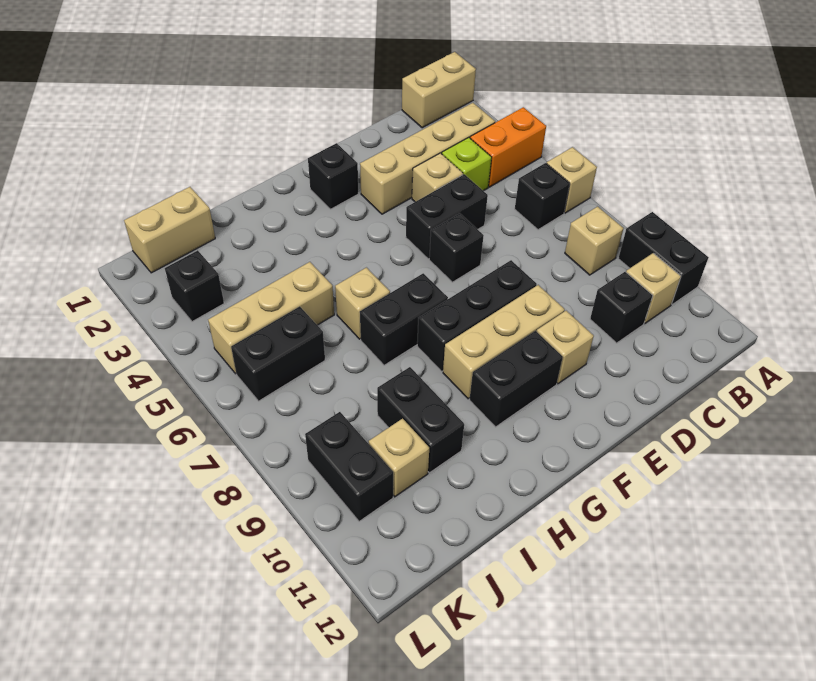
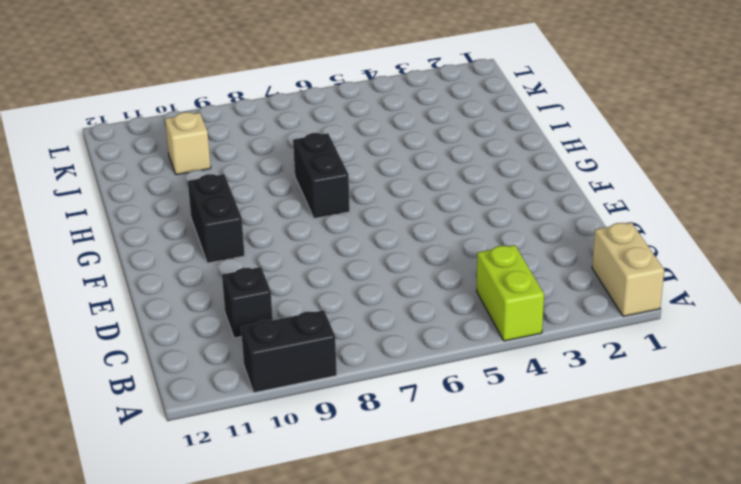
lime brick A4:B4 level 1 -> orange brick A4:B4 level 1
none -> tan brick A6 level 1
none -> tan brick B3:E3 level 1
none -> black brick B6 level 1

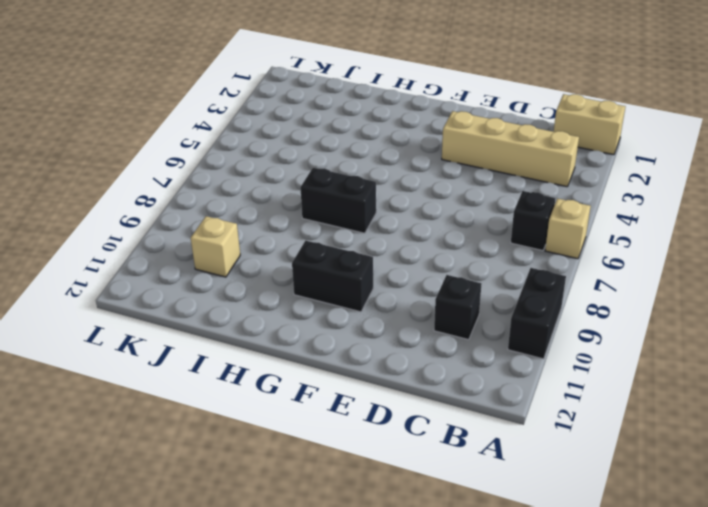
none -> orange brick A4:B4 level 1
none -> tan brick B8 level 1
none -> tan brick B10 level 1

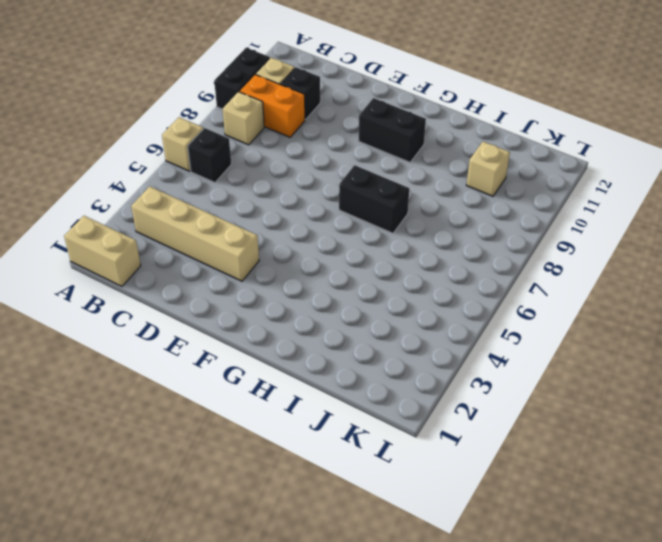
orange brick B9:C9 level 1 -> orange brick A4:B4 level 1
none -> lime brick C4 level 1
none -> tan brick D4 level 1
none -> black brick D5:E5 level 1

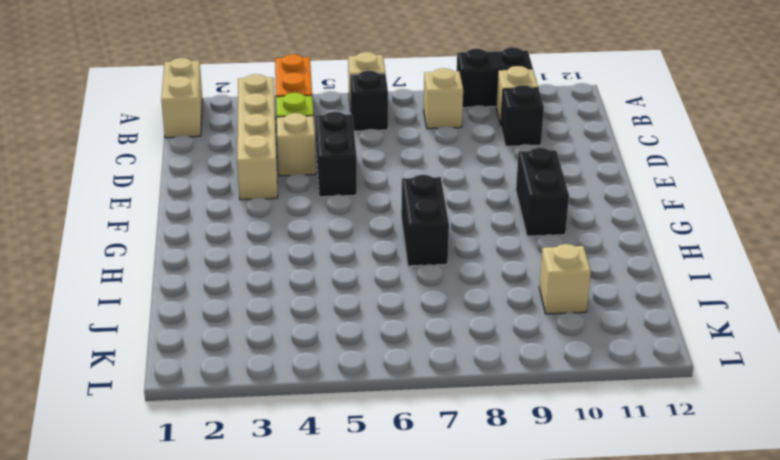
none -> black brick E6 level 1
none -> black brick E8:G8 level 1
none -> tan brick E9:G9 level 1

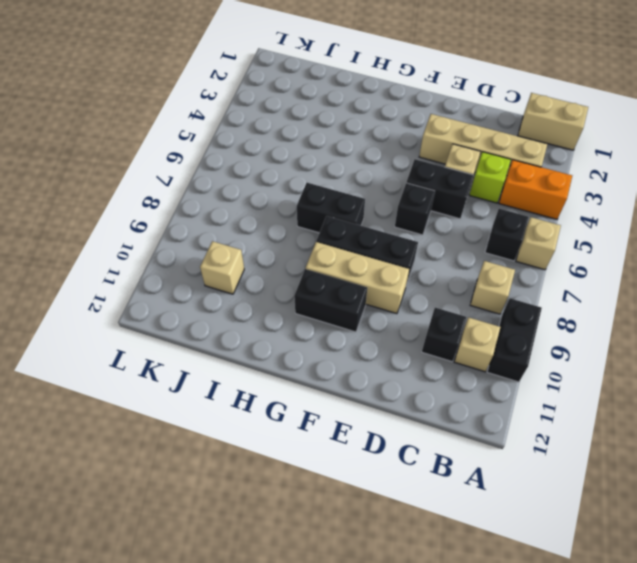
none -> tan brick E10 level 1
none -> black brick F2 level 1
none -> tan brick H6 level 1

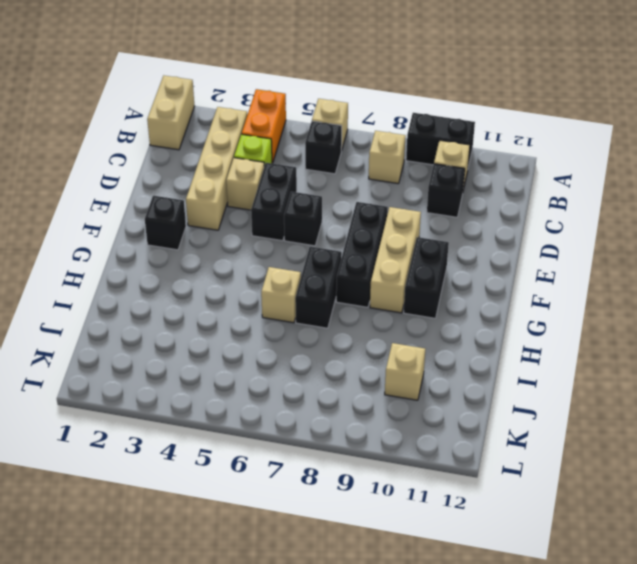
none -> tan brick E10 level 1
none -> tan brick I5:K5 level 1
none -> black brick I9:I10 level 1

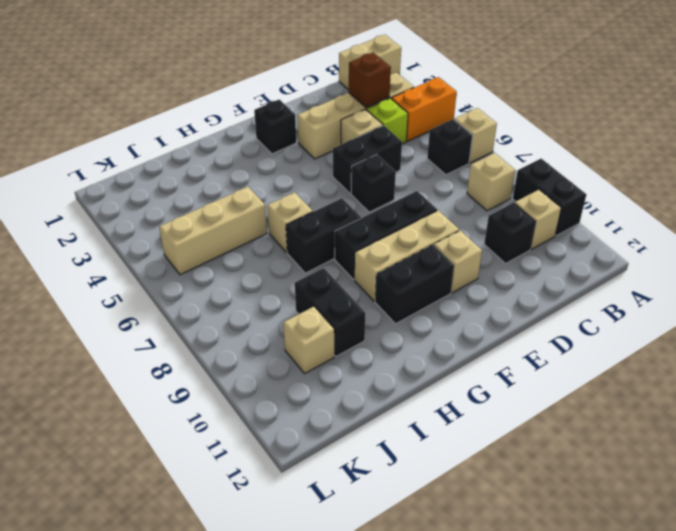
brown brick C3 level 2 -> none
none -> tan brick J1:K1 level 1
none -> black brick J6:K6 level 1
none -> black brick K3 level 1

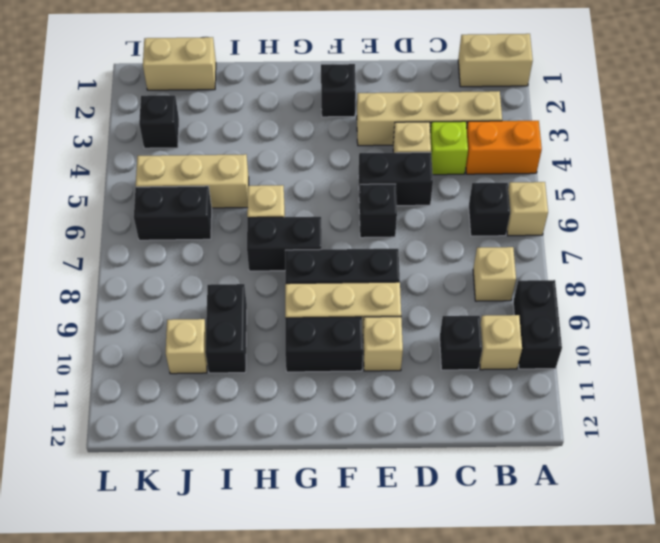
none -> black brick K9:K10 level 1

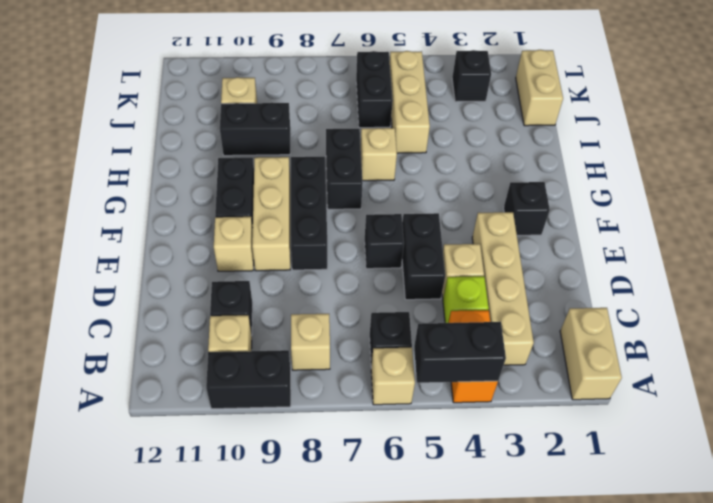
black brick A4:A5 level 2 -> black brick K9:K10 level 1

